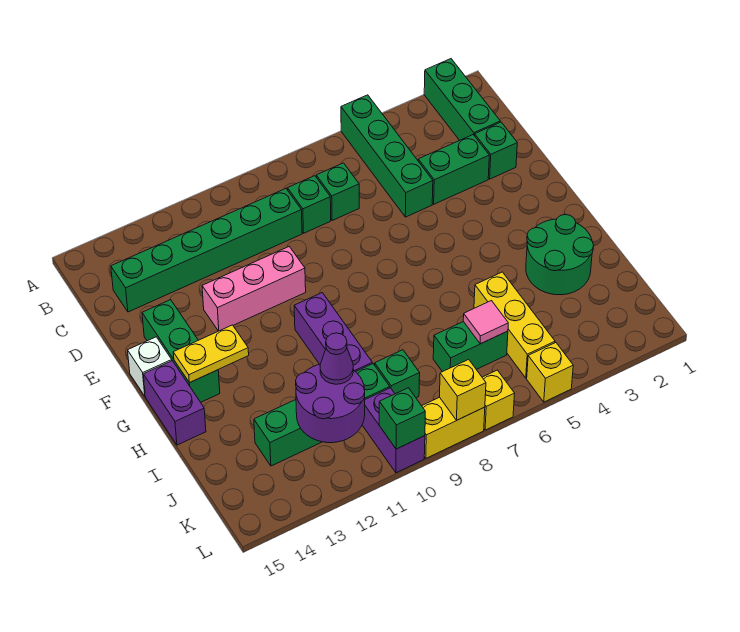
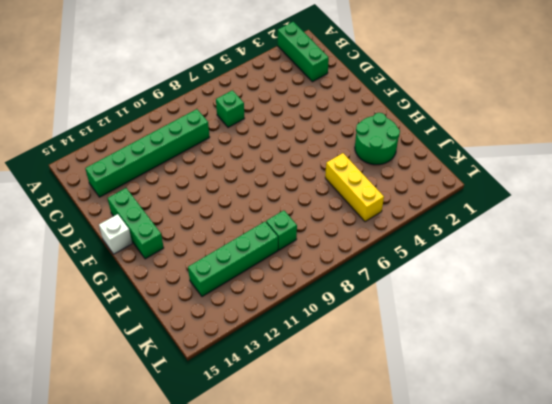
none -> green brick A5:D5 level 1
none -> green brick C8 level 1
none -> green brick D2 level 1

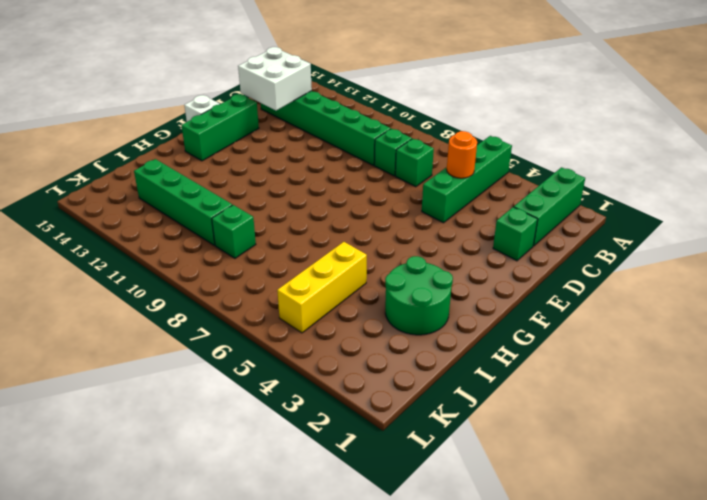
orange round brick C5 level 2 -> none
white brick C13:D14 level 2 -> none
none -> green brick D3:D4 level 1
none -> pink brick E10:E12 level 1
none -> purple brick G10:I10 level 1

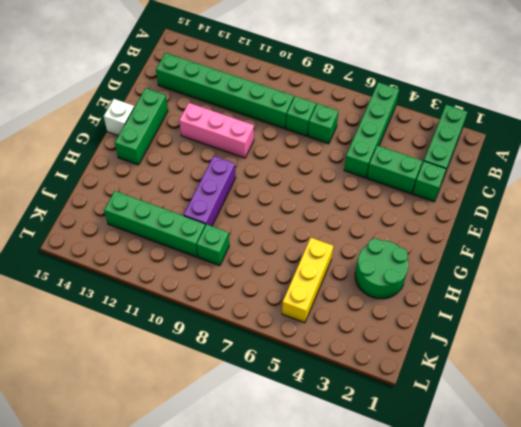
none -> purple brick G15:H15 level 1
none -> green brick J6:J7 level 1
none -> purple brick K10:L10 level 1

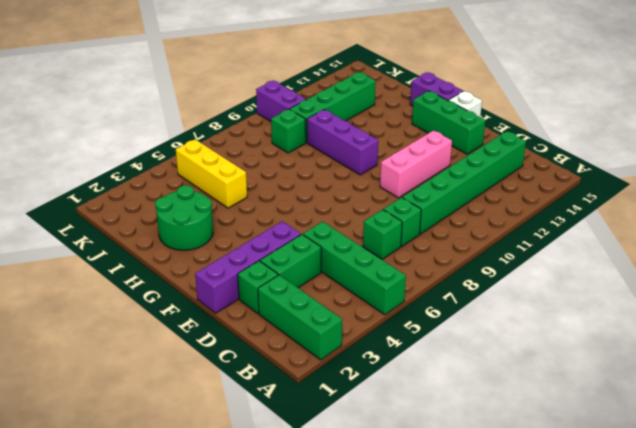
purple brick E1:E4 level 1 -> none
none -> green brick J6:J7 level 1
none -> yellow brick L5 level 1
none -> yellow brick L7 level 1

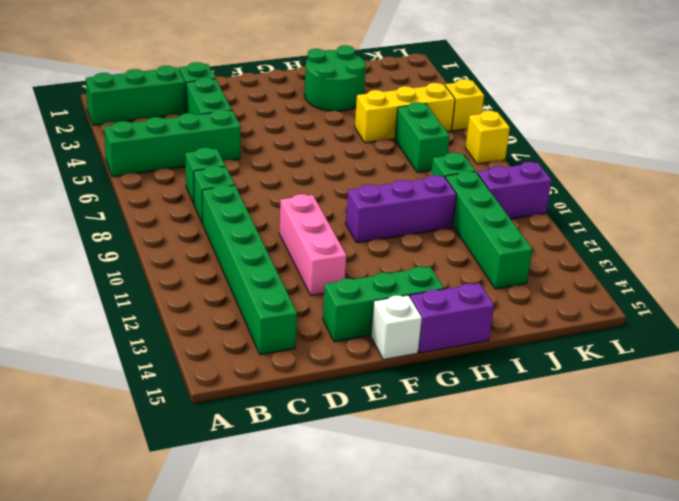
none -> yellow brick L8:L9 level 1
none -> yellow plate G13:G14 level 2
none -> pink tile J6 level 2

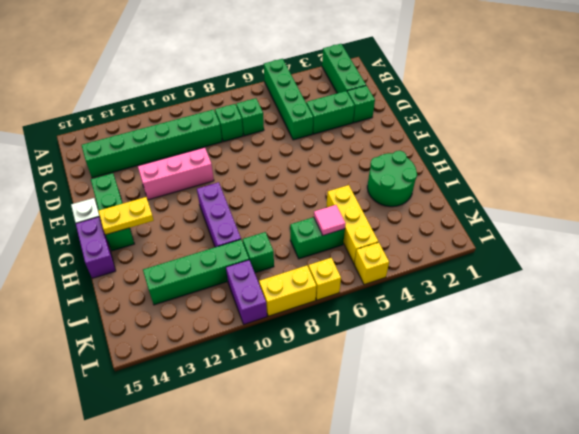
none -> purple round brick J11:K12 level 2
none -> yellow brick L8 level 2
none -> green brick L10 level 2

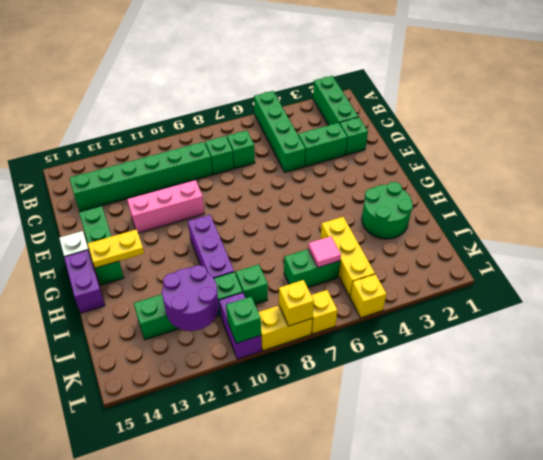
none -> purple cone J11 level 3

